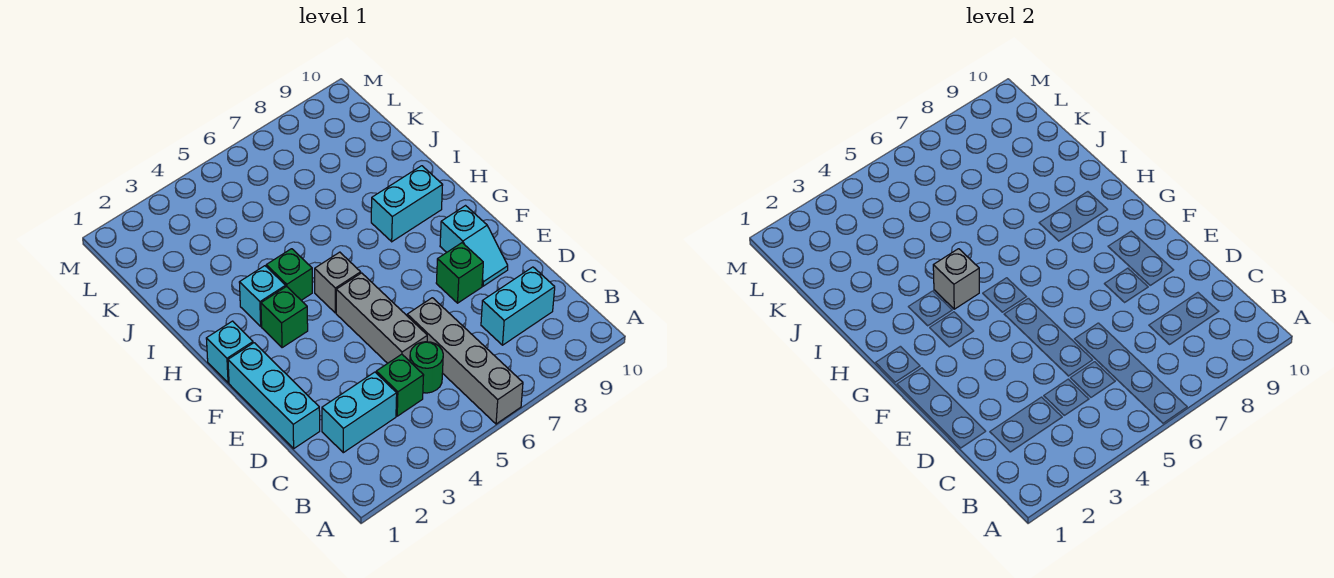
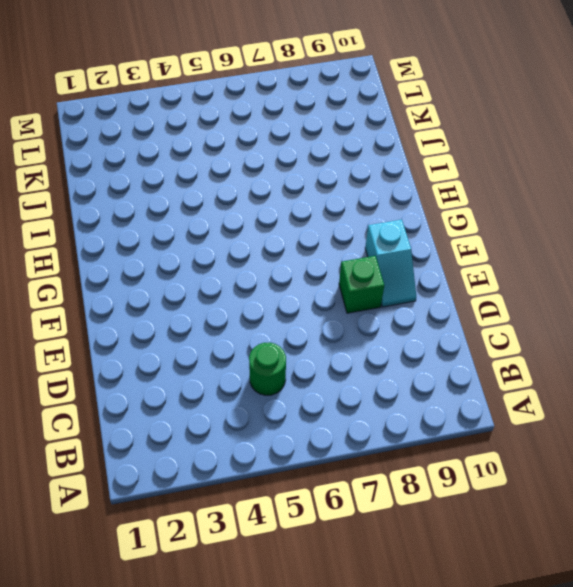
none -> grey brick A6:D6 level 1
none -> cyan brick C2:C3 level 1
none -> green brick C4 level 1

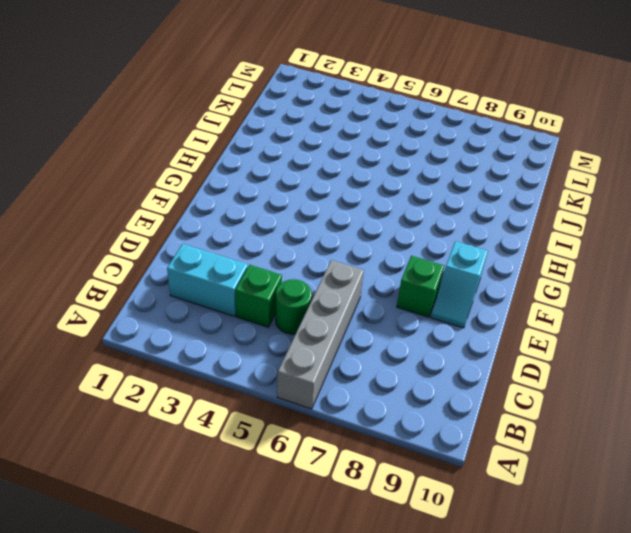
none -> cyan brick C8:C9 level 1
none -> cyan brick D1:F1 level 1
none -> grey brick D5:F5 level 1

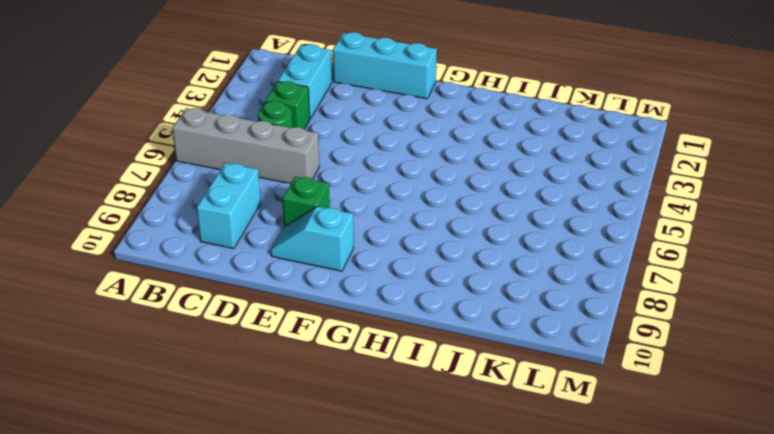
none -> grey brick D5:F5 level 1
none -> cyan brick G1 level 1
none -> green brick G3 level 1

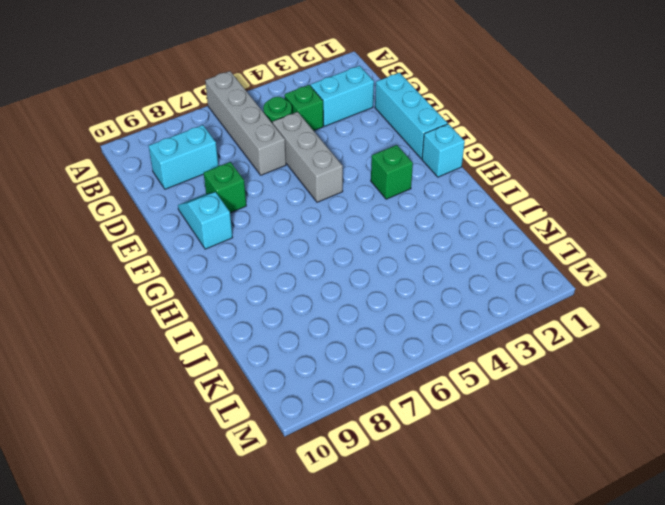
none -> grey brick G5 level 1
none -> cyan brick H3 level 1
none -> green brick H4 level 1

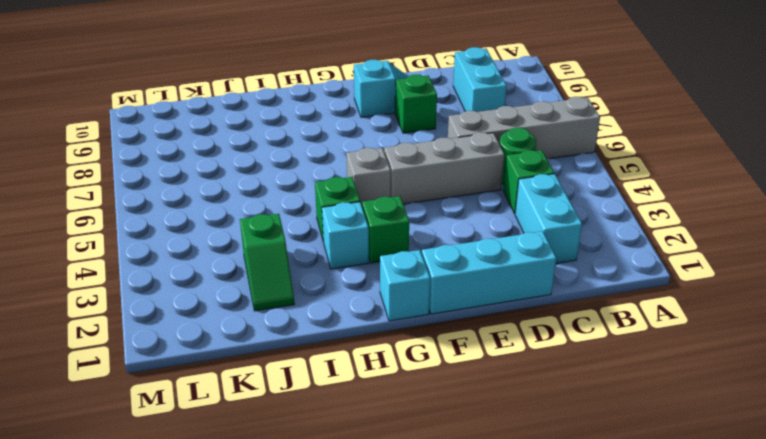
green slope J2:J3 level 1 top 3 -> none
none -> cyan brick H8:H9 level 1
none -> grey brick H4 level 2

